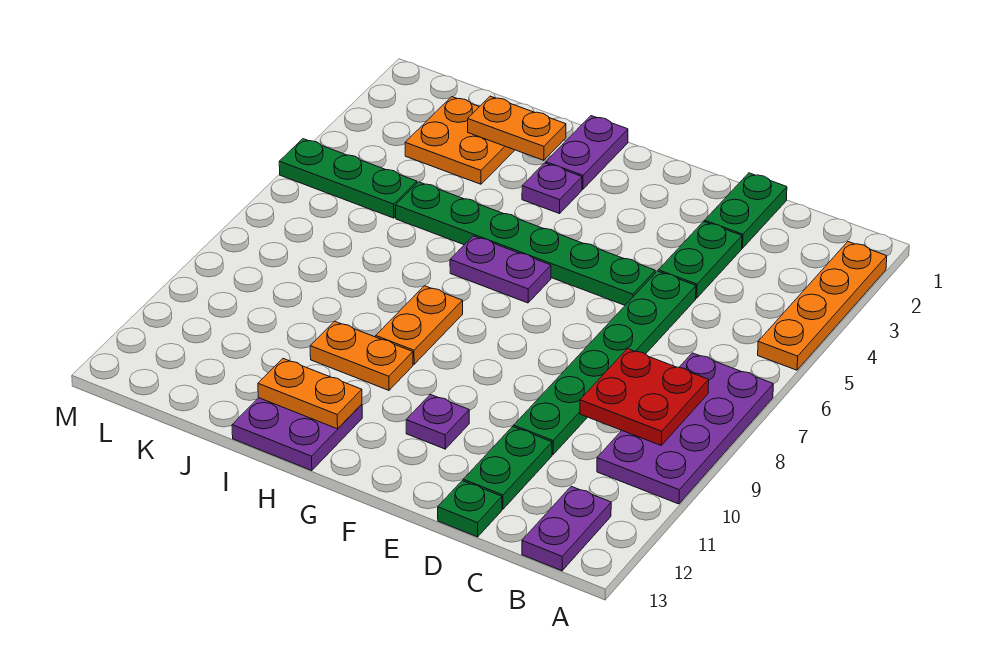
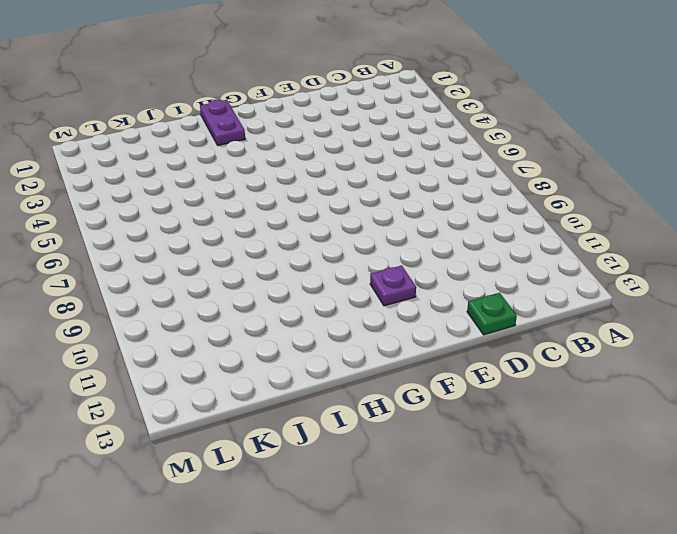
none -> orange plate A2:A5 level 1
none -> purple plate A7:B10 level 1
none -> purple plate B12:B13 level 1

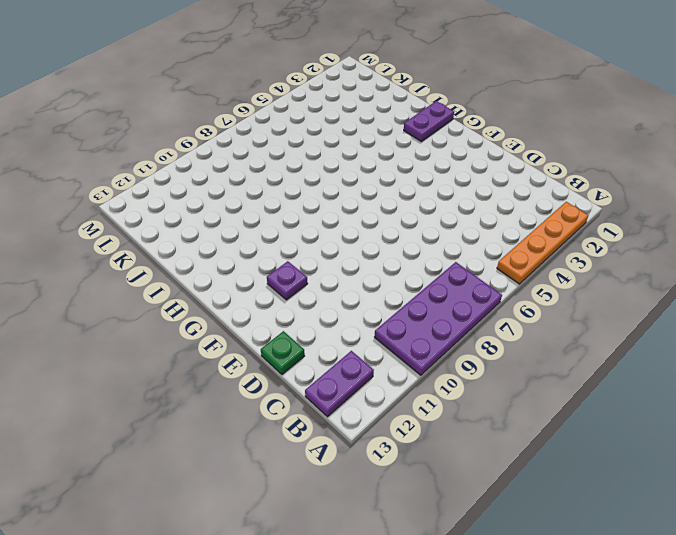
none -> green plate D1:D2 level 1
none -> green plate D3:D4 level 1
none -> green plate D5:D10 level 1

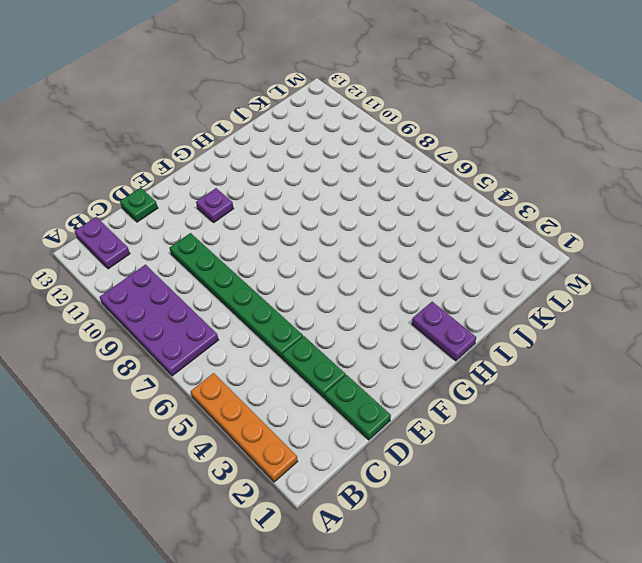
none -> green plate D11:D12 level 1
none -> green plate E5:J5 level 1
none -> purple plate G6:H6 level 1

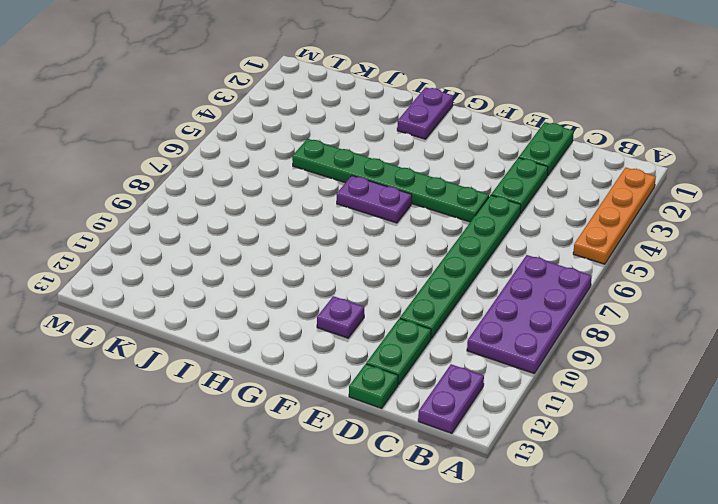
none -> purple plate H3 level 1
none -> orange plate H8:H9 level 1
none -> orange plate H10:I10 level 1

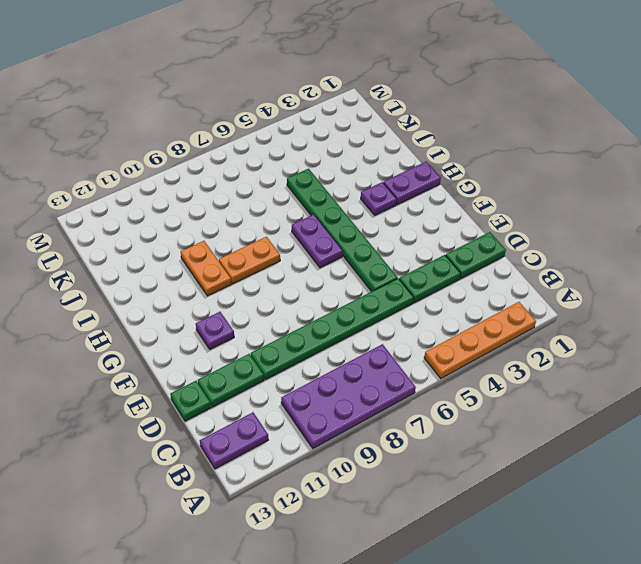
none -> purple plate H12:I13 level 1
none -> orange plate J2:K3 level 1
none -> green plate K5:M5 level 1

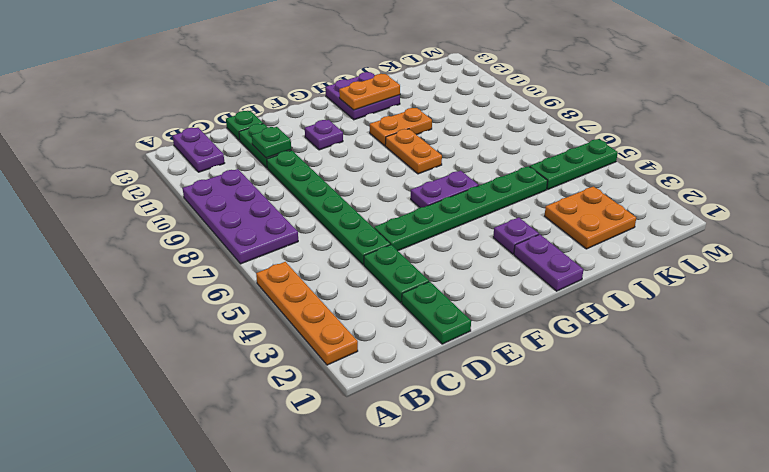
green plate D11 level 2 -> none
none -> red plate B8:C9 level 2
none -> orange plate I2:J2 level 2

